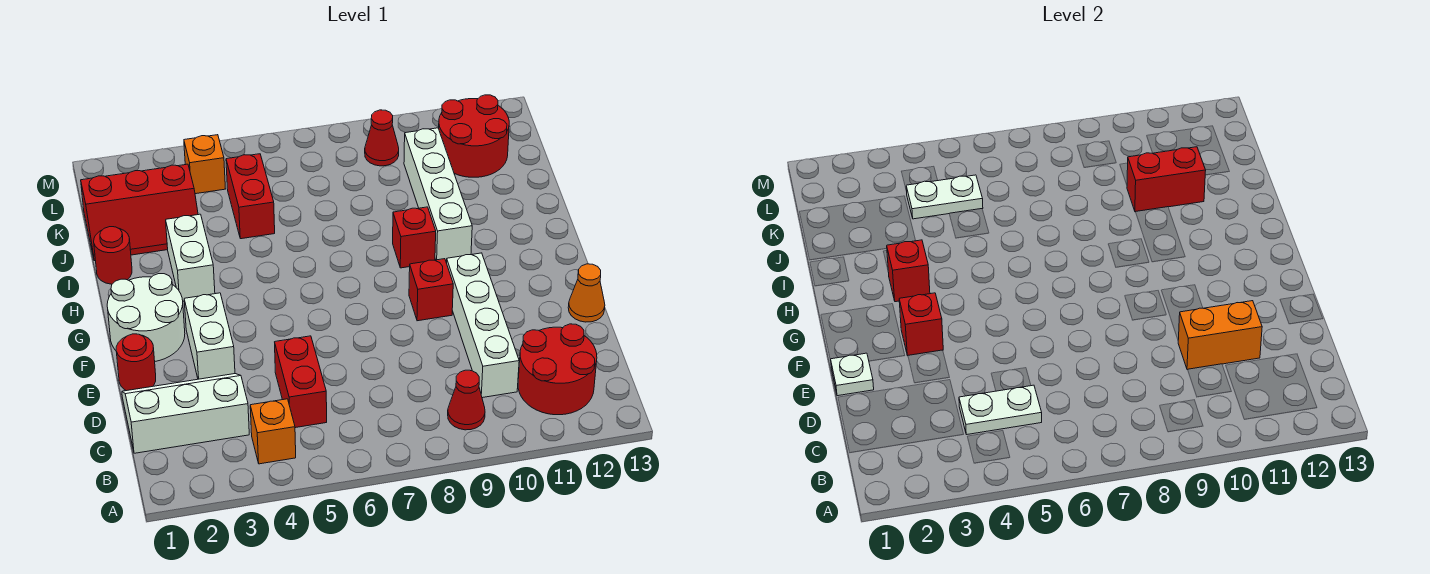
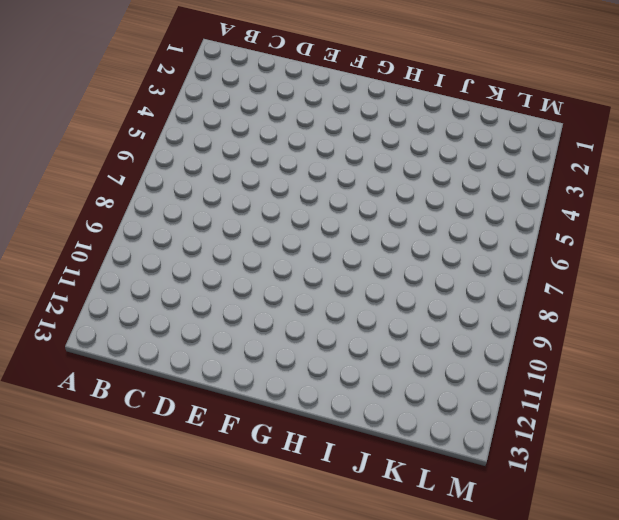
none -> orange brick B4 level 1
none -> red cone B9 level 1
none -> red round brick B11:C12 level 1

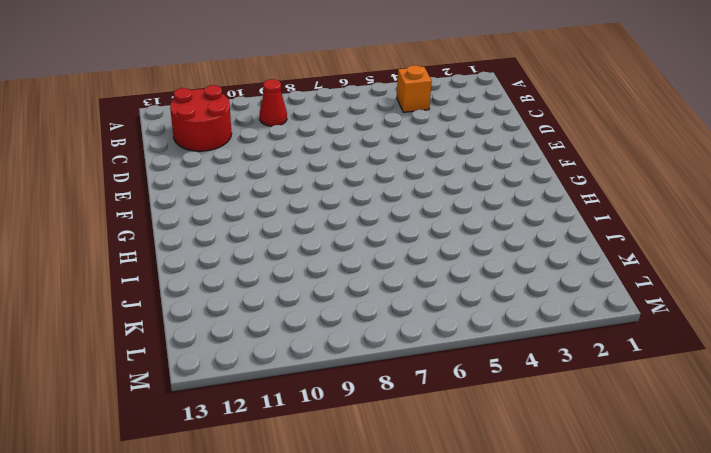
none -> white slope C1:D3 level 1 top C
none -> red brick C5:D5 level 1
none -> white brick C10:F10 level 1

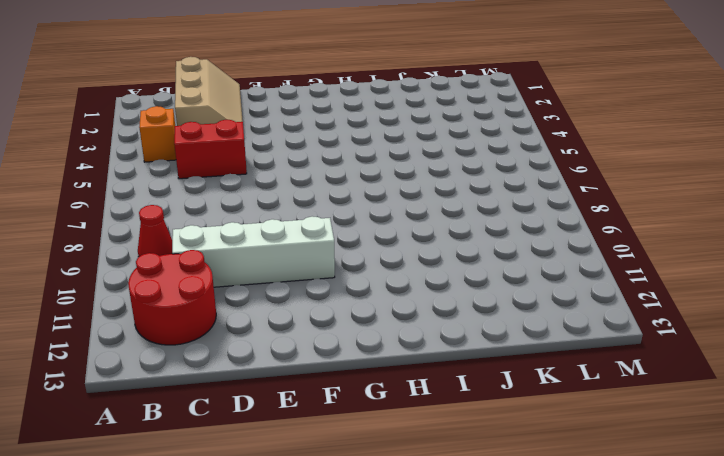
tan slope C1:D3 level 1 top C -> white slope C1:D3 level 1 top C
none -> red round brick E1 level 1
none -> white brick E3:F3 level 1
none -> orange cone E13 level 1

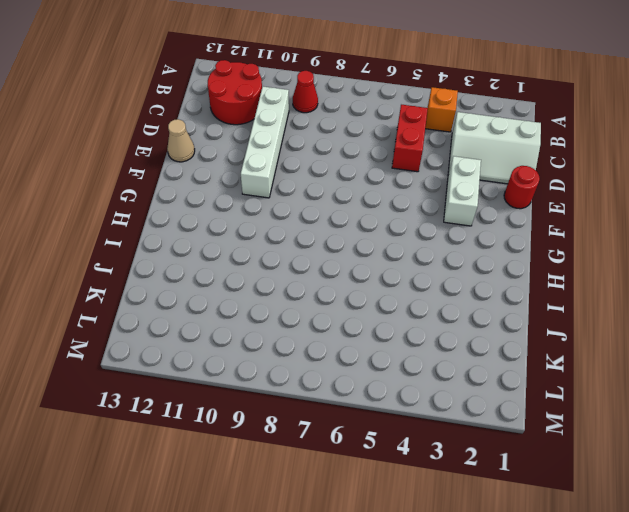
tan cone E13 level 1 -> orange cone E13 level 1
none -> white round brick F1:G2 level 1
none -> red brick F9 level 1
none -> white brick H3:I3 level 1

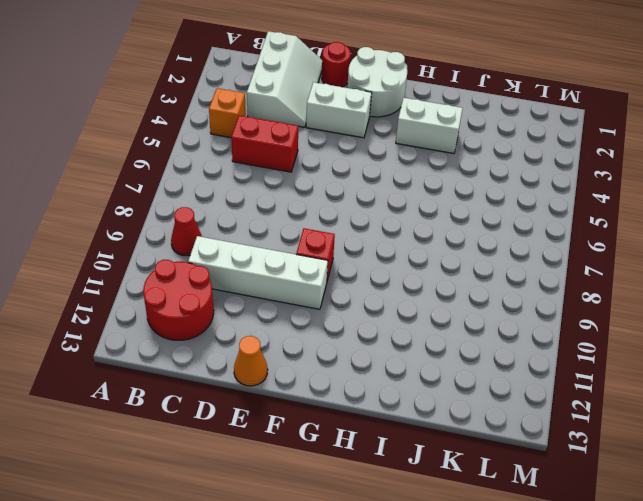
none -> red brick H9 level 1
none -> white brick H10:K10 level 1
none -> red round brick I1 level 1

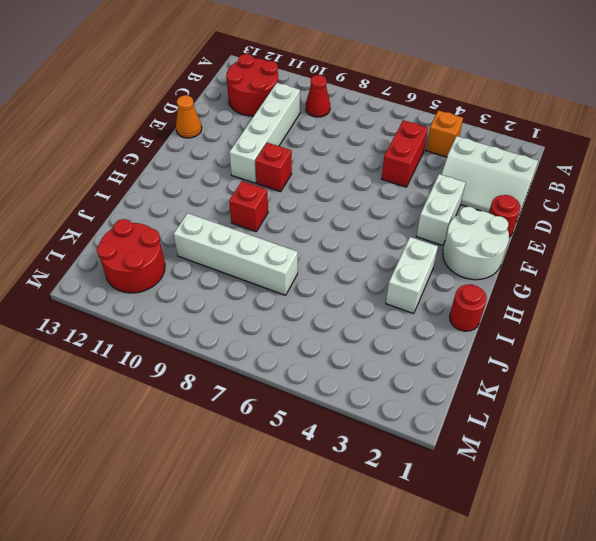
white brick J7:J10 level 1 -> white brick H10:K10 level 1
none -> red slope J1:K3 level 1 top K
none -> red brick J5:K5 level 1
none -> orange brick L4 level 1

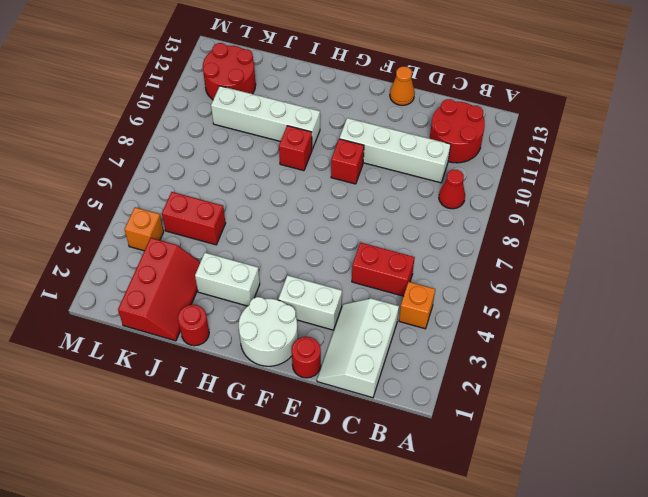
none -> red cone L9 level 1
none -> white plate C4:C5 level 2
none -> orange brick D10:D11 level 2

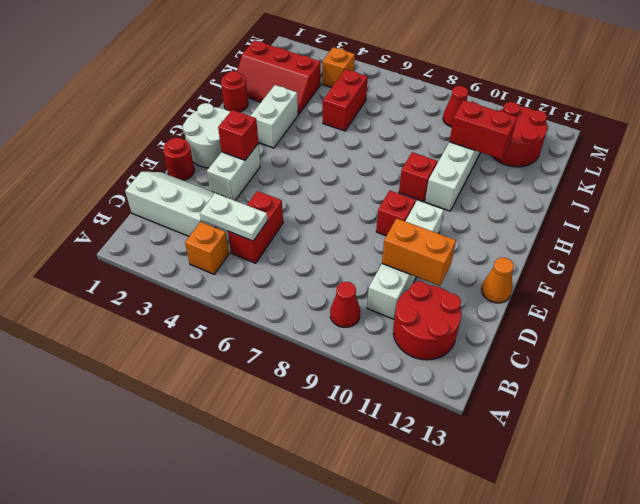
none -> white plate E1 level 2
none -> red brick H3 level 2
none -> white plate K4:K5 level 2

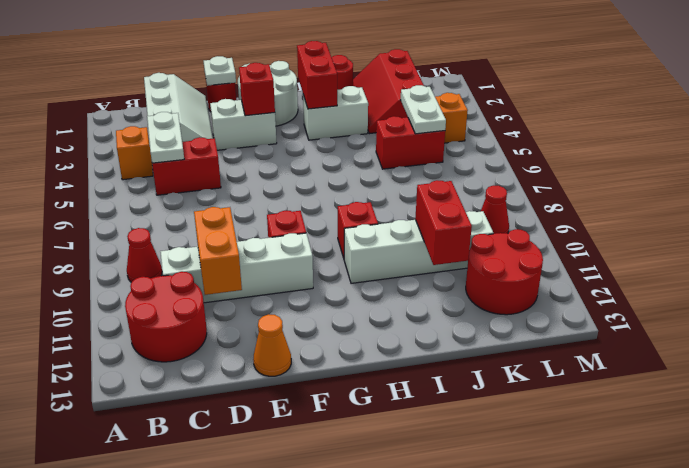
red brick H2:H3 level 2 -> red brick H3 level 2

